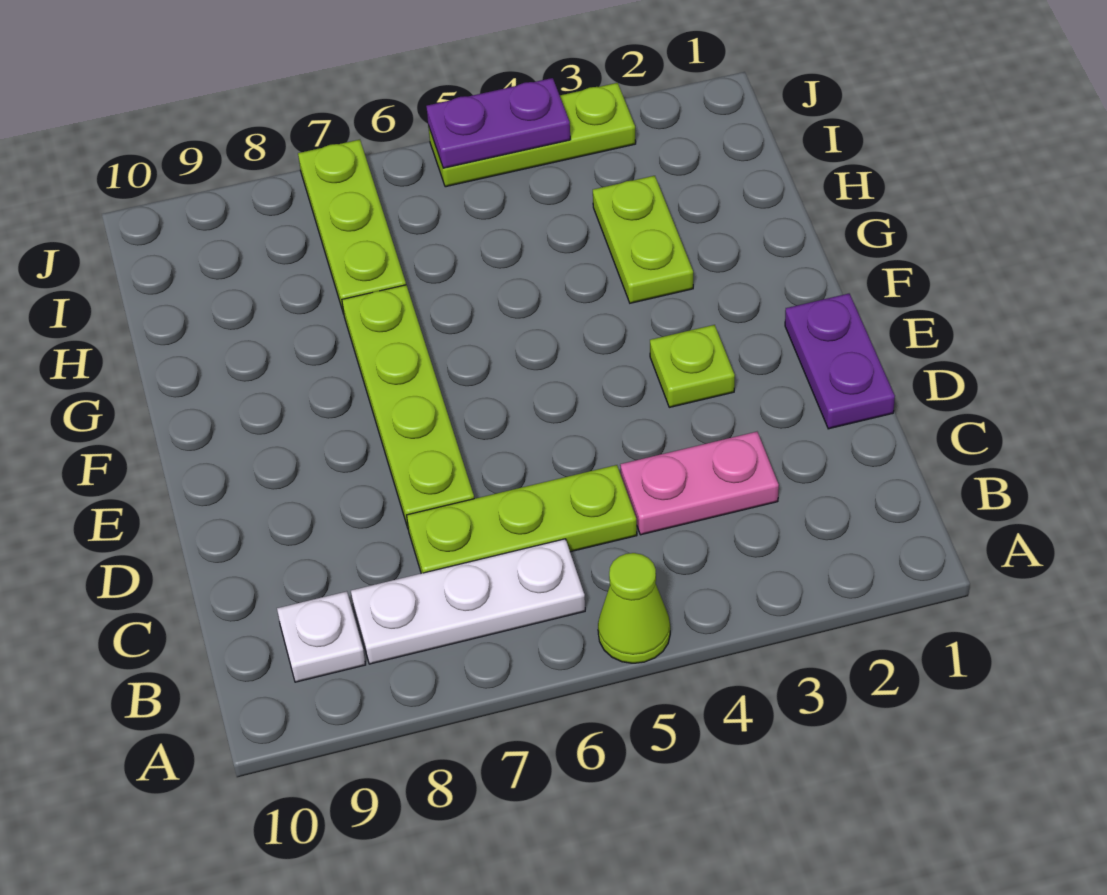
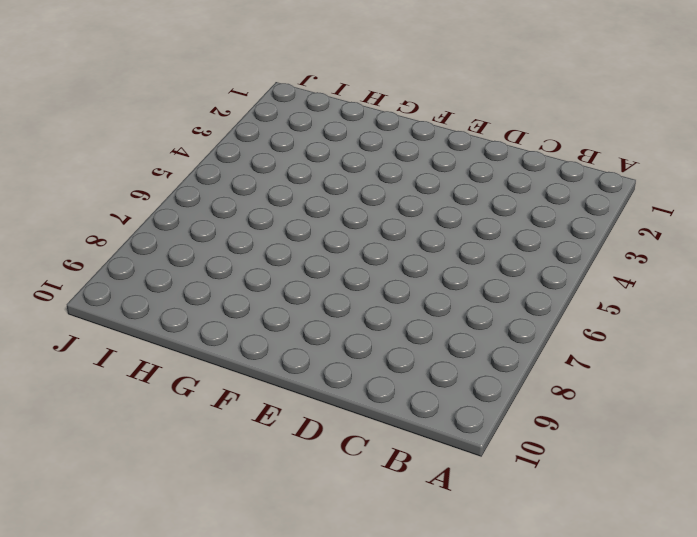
none -> lime cone A5 level 1
none -> white plate B6:B8 level 1
none -> white plate B9 level 1

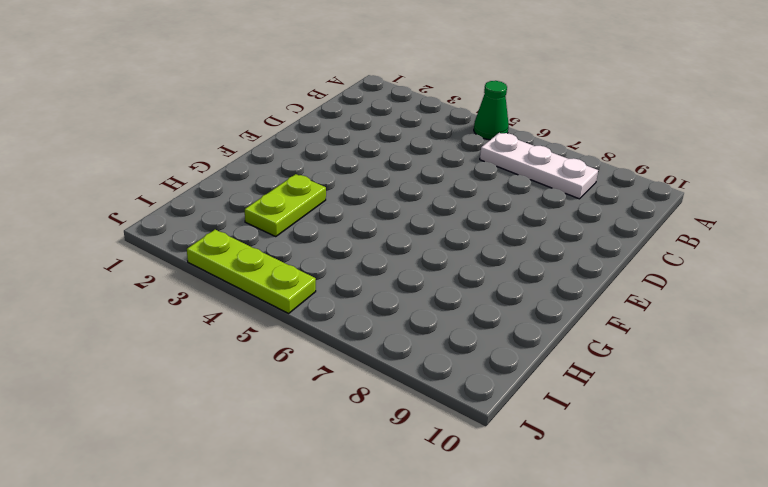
green cone A5 level 1 -> lime cone A5 level 1
none -> white plate B9 level 1
none -> pink plate C3:C4 level 1
none -> lime plate C5:C7 level 1

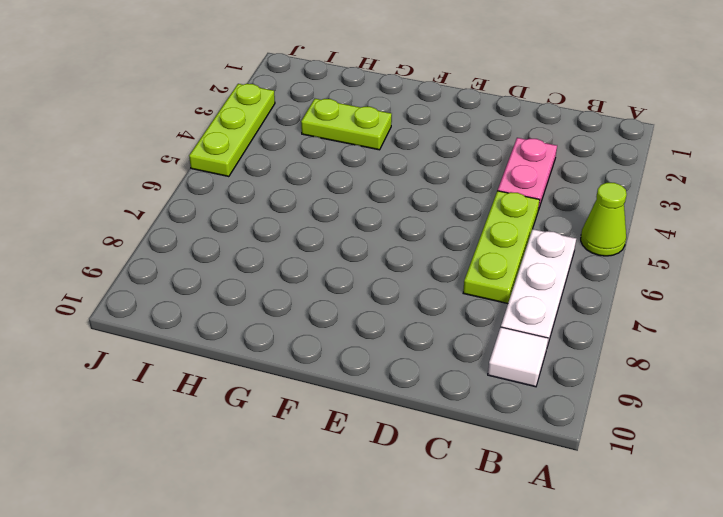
white tile B9 level 1 -> white plate B9 level 1
none -> purple plate D1:E1 level 1
none -> lime plate D7:G7 level 1
none -> lime plate E3 level 1

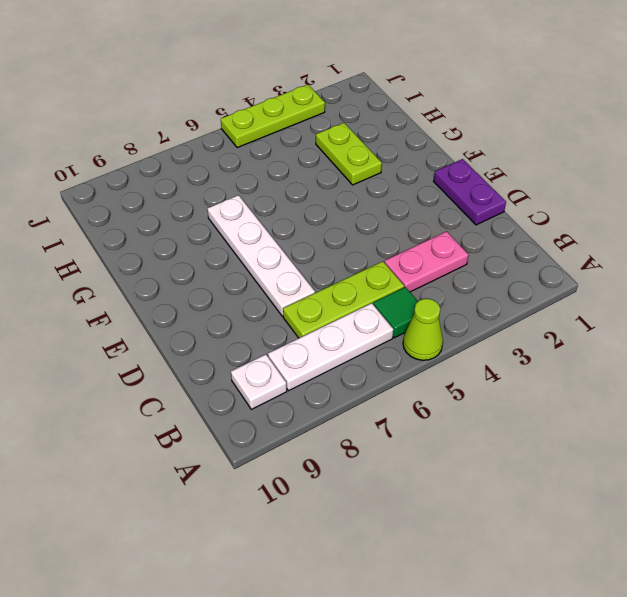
green tile B5 level 1 -> none
white plate D7:G7 level 1 -> lime plate D7:G7 level 1
none -> lime plate E3 level 1
none -> lime plate H7:J7 level 1
none -> purple plate J4:J5 level 2

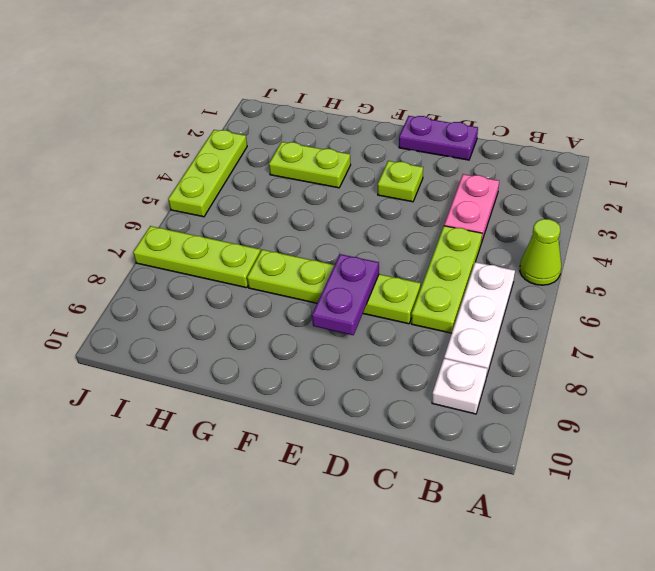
purple plate E7:E8 level 2 -> purple plate J4:J5 level 2

